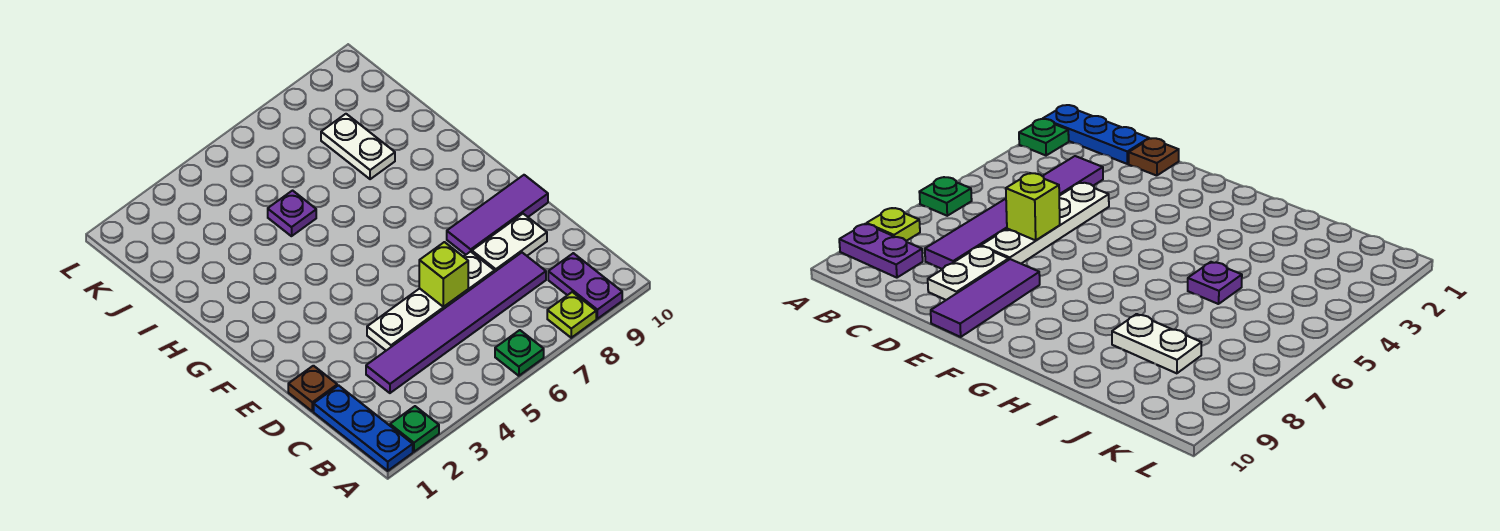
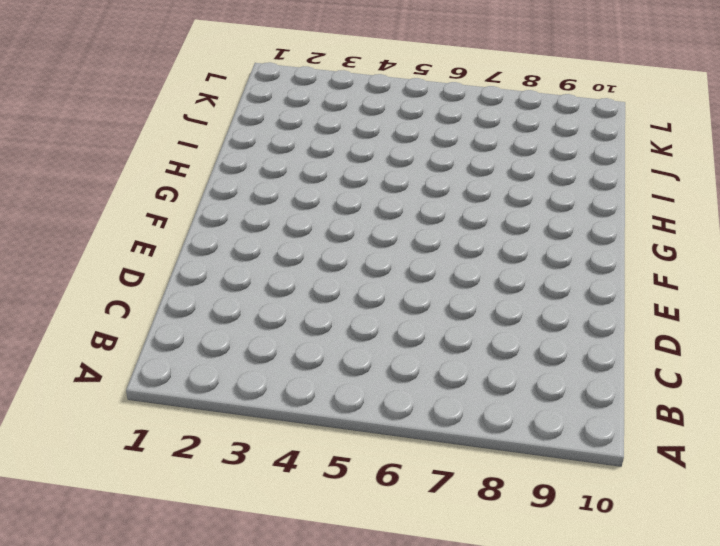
none -> blue plate A1:C1 level 1
none -> green plate A2 level 1
none -> green plate A6 level 1

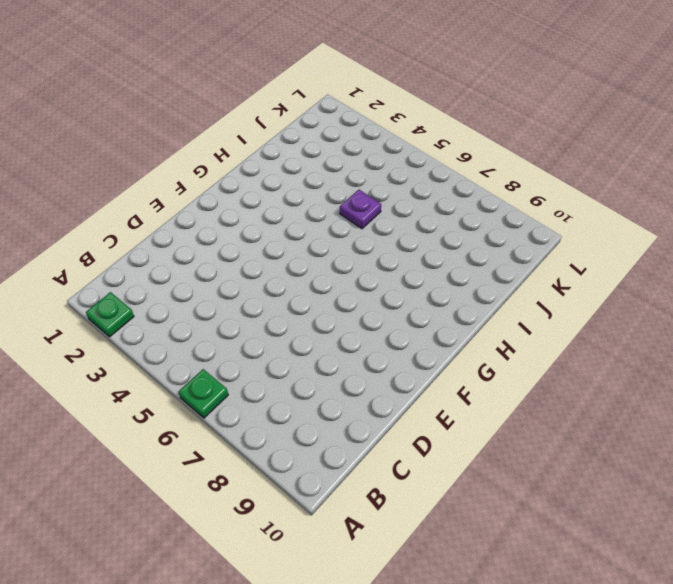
none -> blue plate A1:C1 level 1
none -> lime plate A8 level 1
none -> purple plate A9:B9 level 1

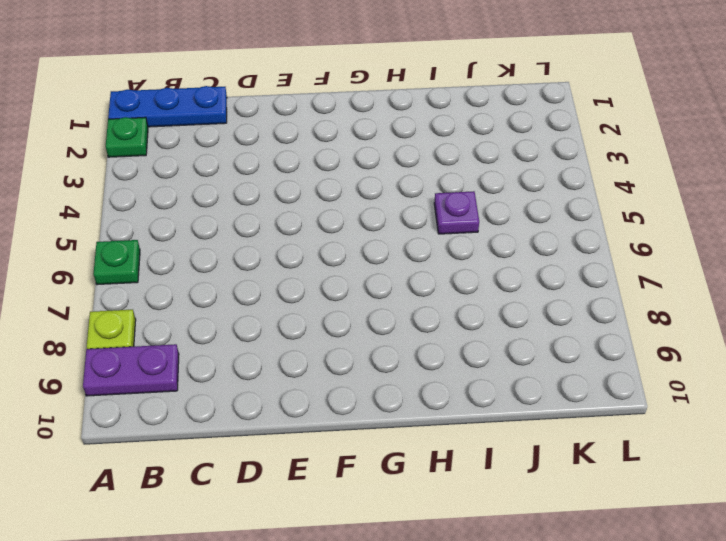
none -> purple tile C3:C8 level 1
none -> brown plate D1 level 1
none -> white plate D4:D7 level 1

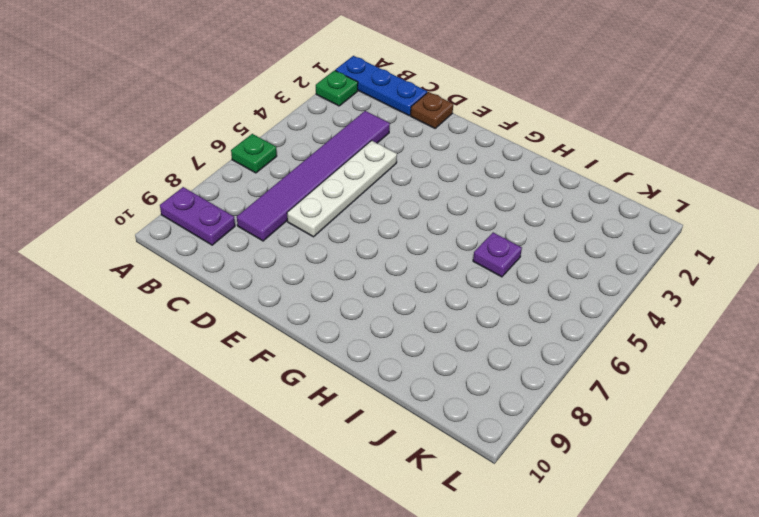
none -> lime plate A8 level 1
none -> white plate D8:D9 level 1
none -> purple tile E8:E10 level 1

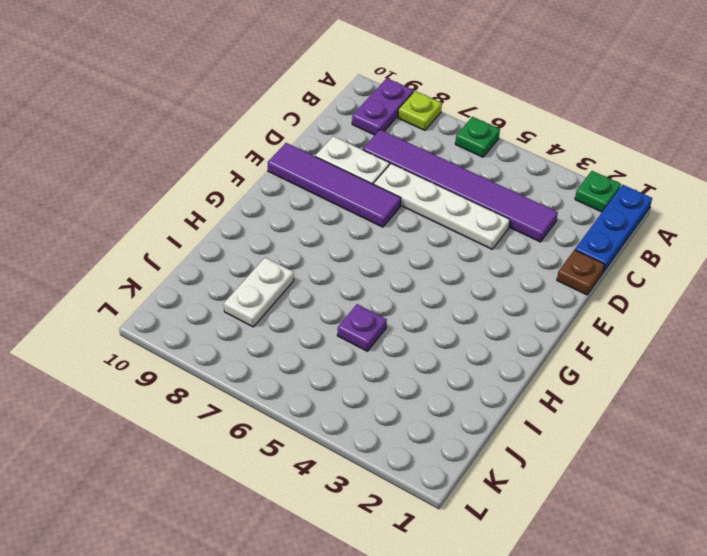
purple tile E7:E10 level 1 -> purple tile E8:E10 level 1
none -> lime brick D6 level 2

